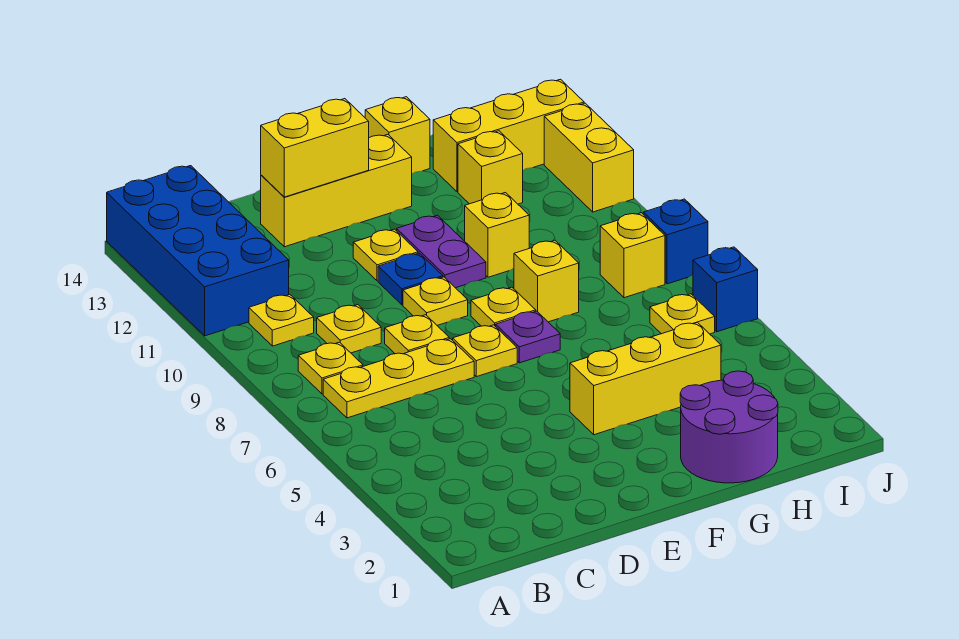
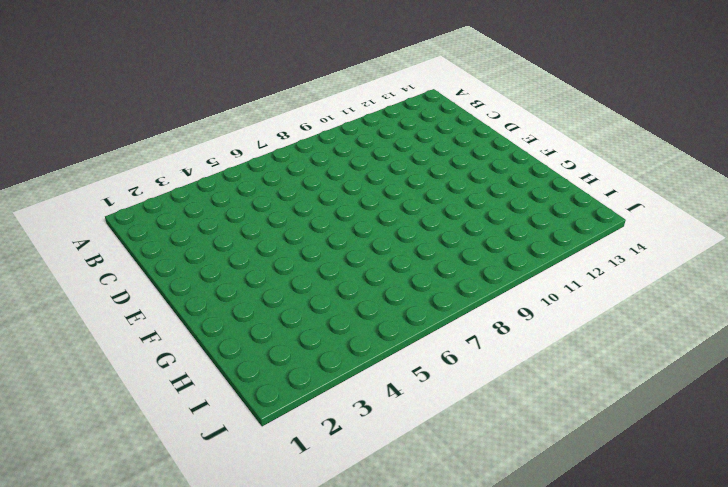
none -> blue brick A11:B14 level 1
none -> yellow plate B7:D7 level 1
none -> yellow plate B8 level 1

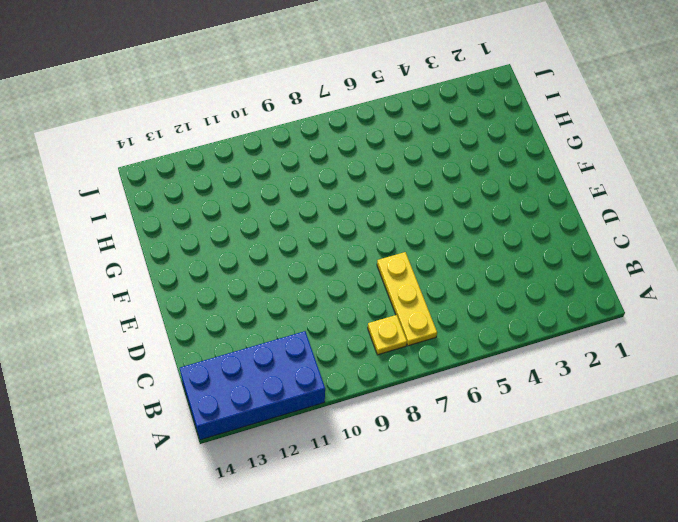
none -> yellow plate B10 level 1
none -> yellow plate C9 level 1
none -> yellow plate D8 level 1

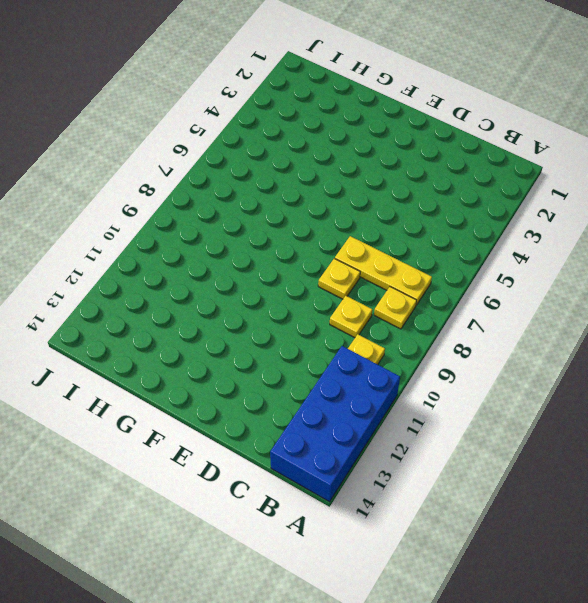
none -> yellow brick D13:F13 level 1
none -> yellow plate E7 level 1
none -> yellow plate E9 level 1

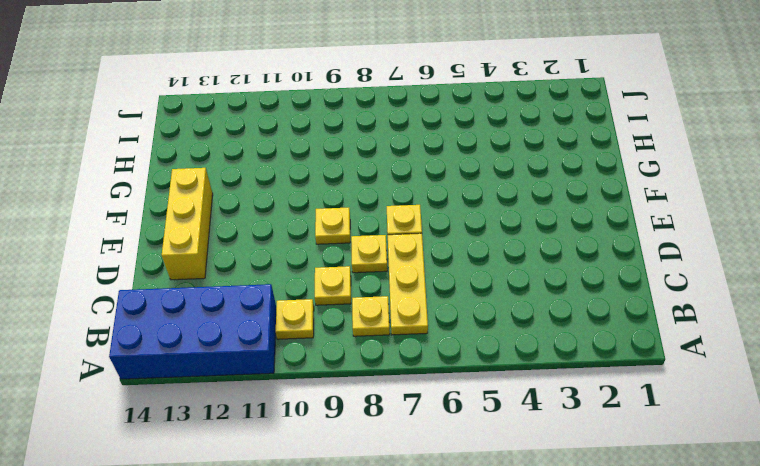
none -> blue plate E10 level 1
none -> yellow plate E11 level 1
none -> yellow brick F4:H4 level 1

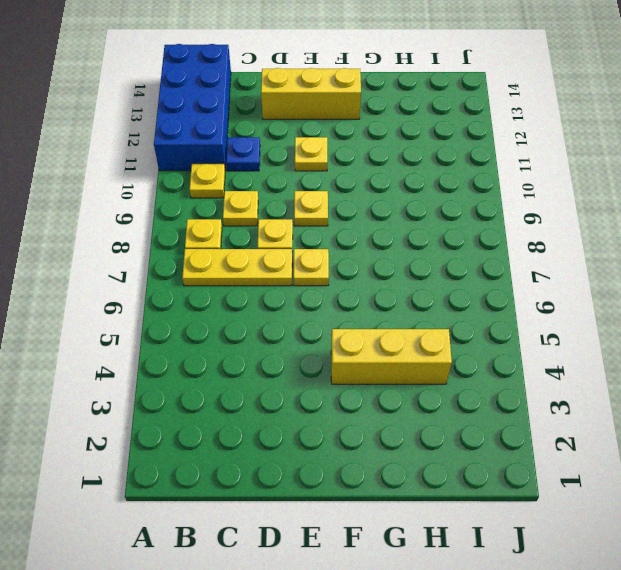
blue plate C11 level 1 -> blue plate E10 level 1
none -> purple plate F7 level 1
none -> yellow plate F8 level 1
none -> purple plate F10:F11 level 1

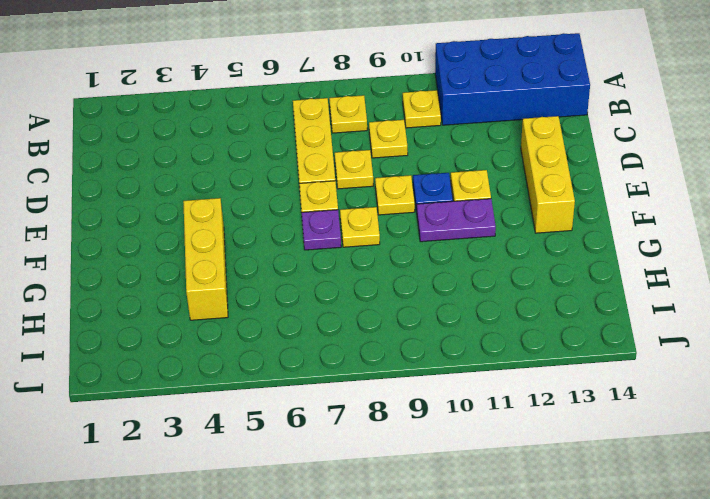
none -> purple round brick G1:H2 level 1
none -> yellow brick G8 level 1
none -> yellow brick G10 level 1

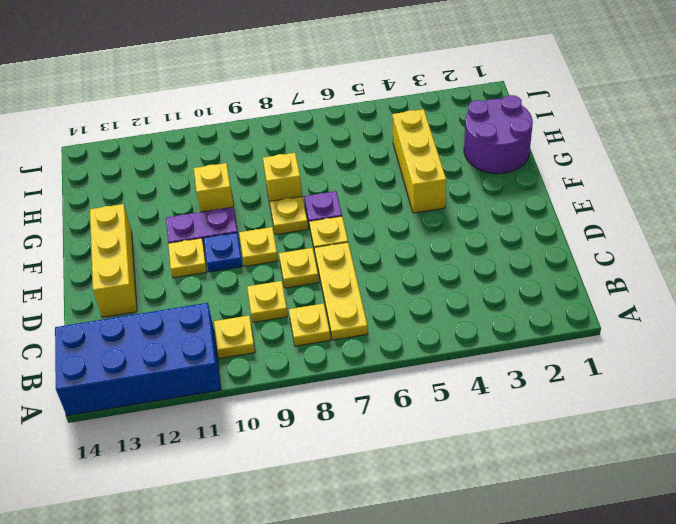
none -> yellow brick G14 level 1
none -> yellow brick H12 level 1
none -> yellow brick H13:J13 level 1

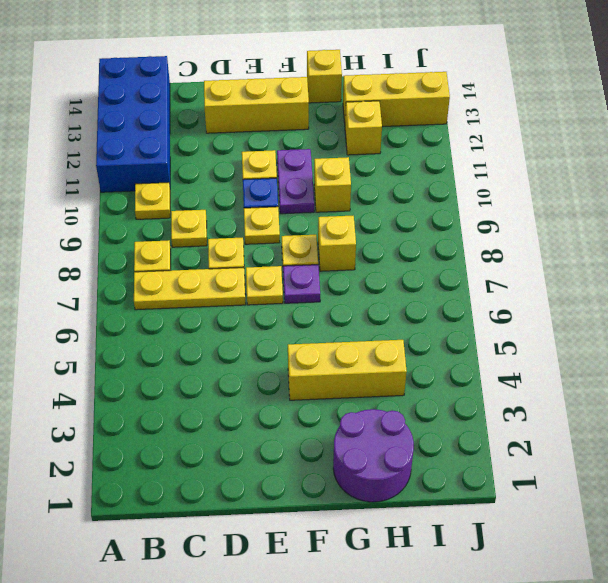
none -> yellow plate I6 level 1
none -> yellow brick I8 level 1
none -> blue brick J6 level 1

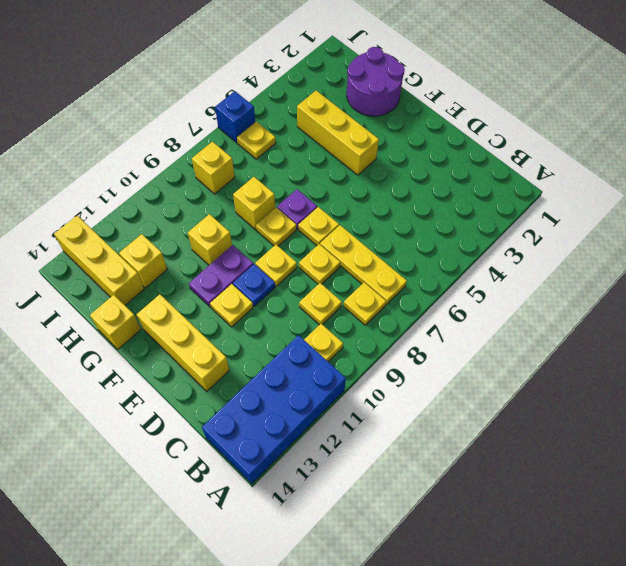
none -> blue brick J8 level 1
none -> yellow brick J11:J12 level 1
none -> yellow brick D13:E13 level 2

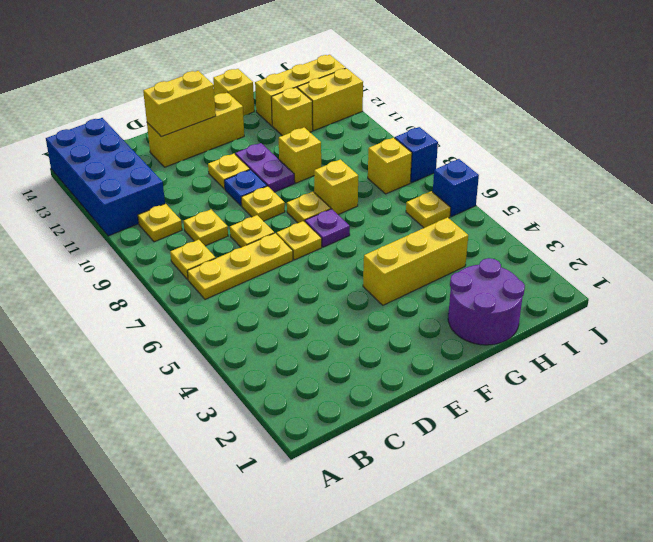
yellow brick I12:J12 level 1 -> yellow brick J11:J12 level 1

